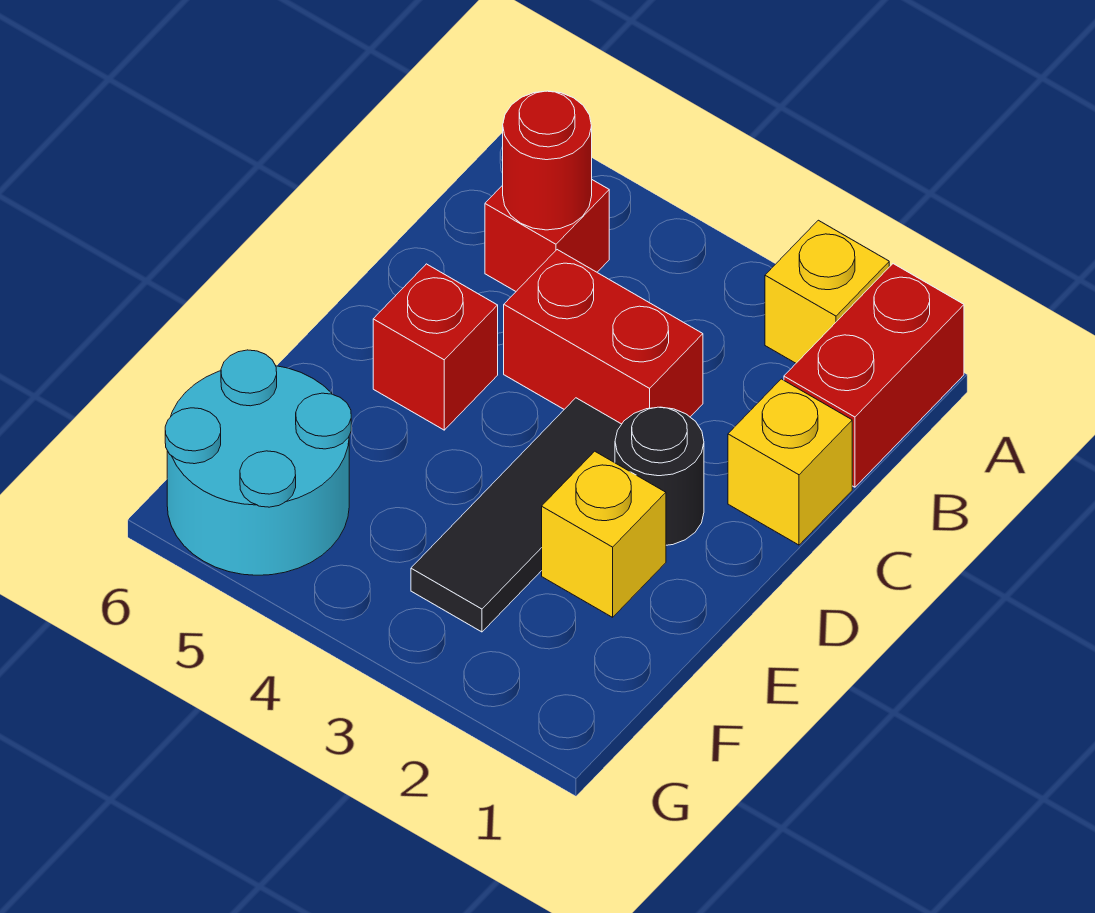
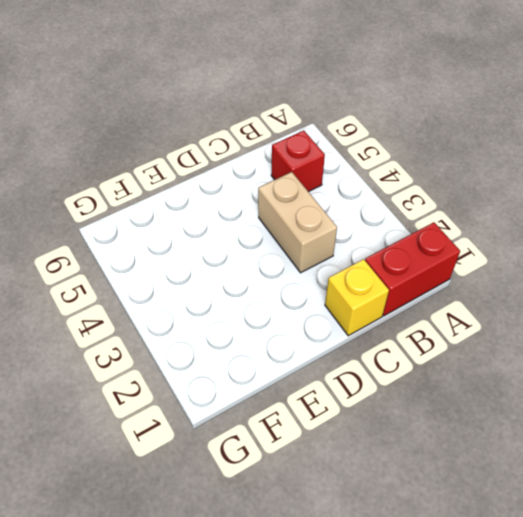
tan brick C3:C4 level 1 -> red brick C3:C4 level 1
none -> yellow brick A2 level 1
none -> black round brick D2 level 1

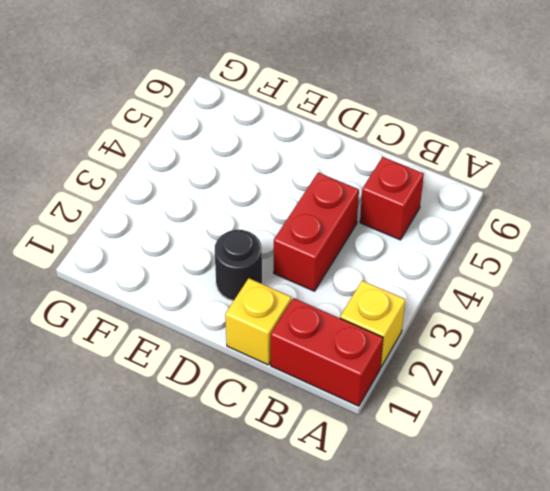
none -> black tile D3:F3 level 1
none -> red brick D5 level 1

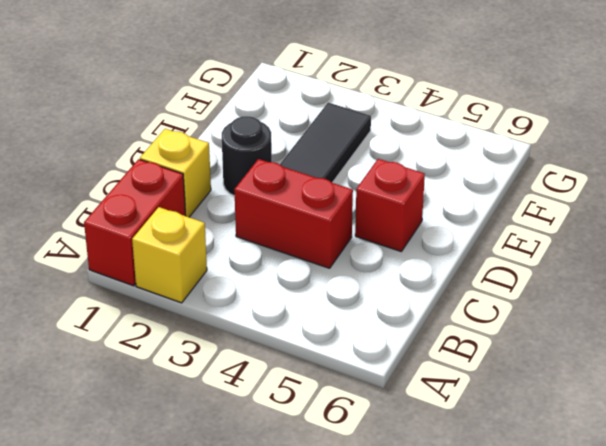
none -> red brick B5 level 1
none -> yellow brick E2 level 1

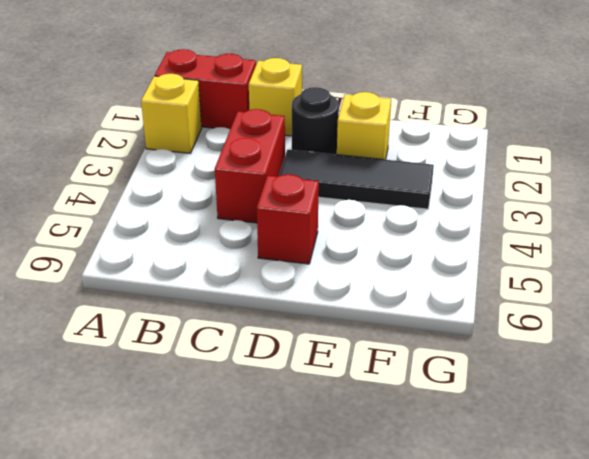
none -> red brick B5 level 1
none -> cyan round brick F5:G6 level 1

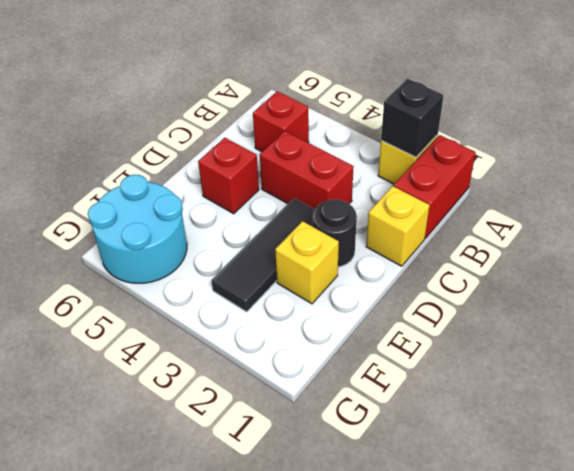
black brick A2 level 2 -> none
none -> red round brick B5 level 2

